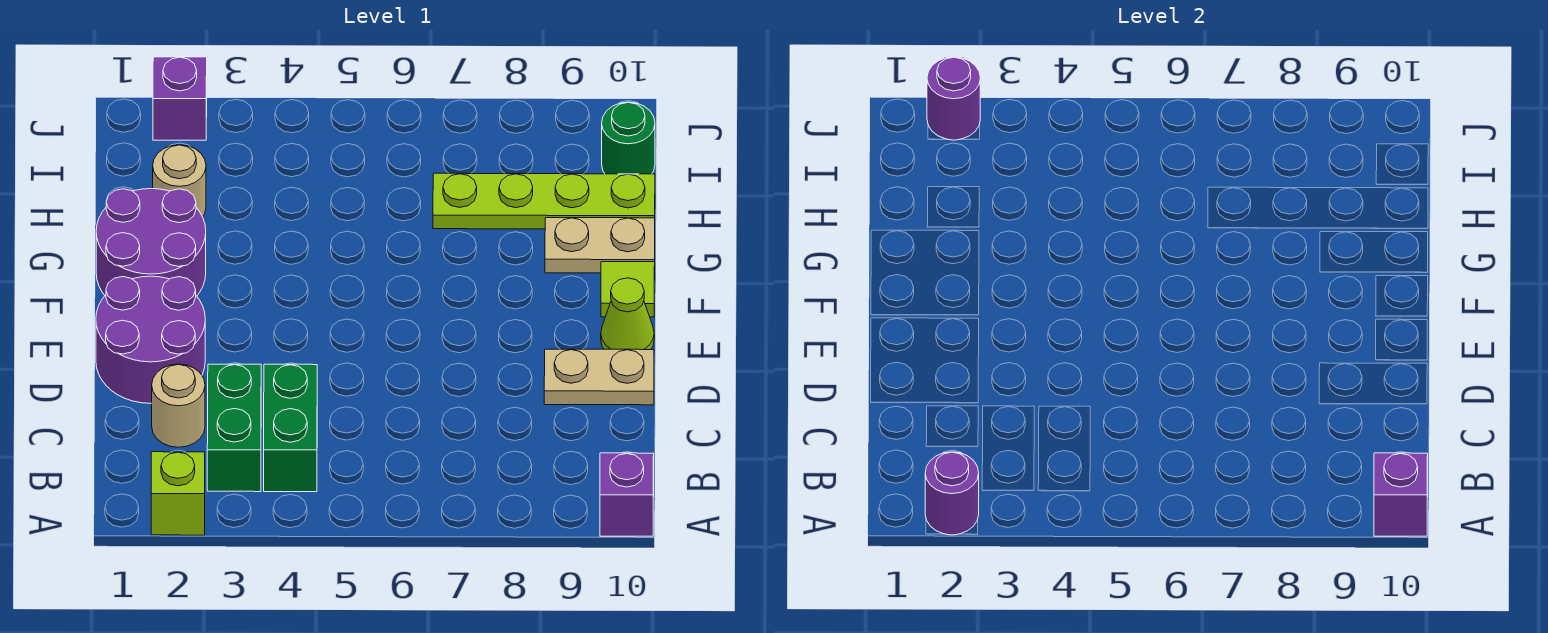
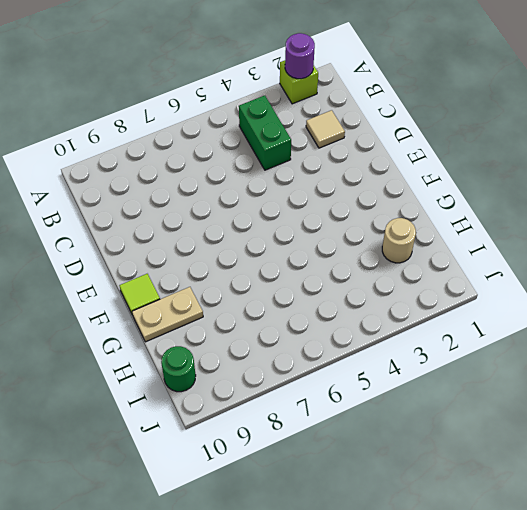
tan tile C2 level 1 -> tan round brick C2 level 1
none -> purple brick A10 level 1
none -> green brick B3:C3 level 1
none -> purple round brick D1:E2 level 1

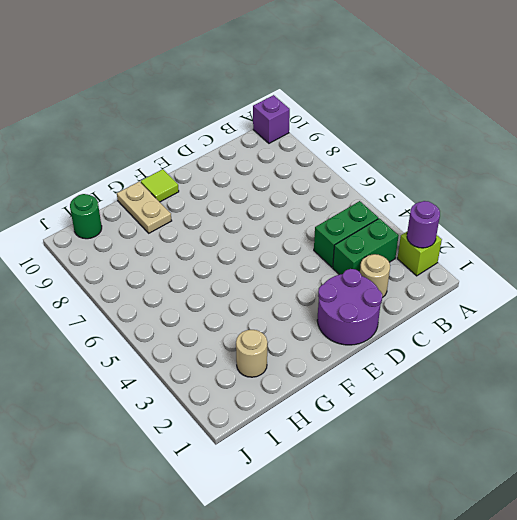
none -> tan plate D9:D10 level 1
none -> lime cone E10 level 1
none -> purple round brick F1:G2 level 1

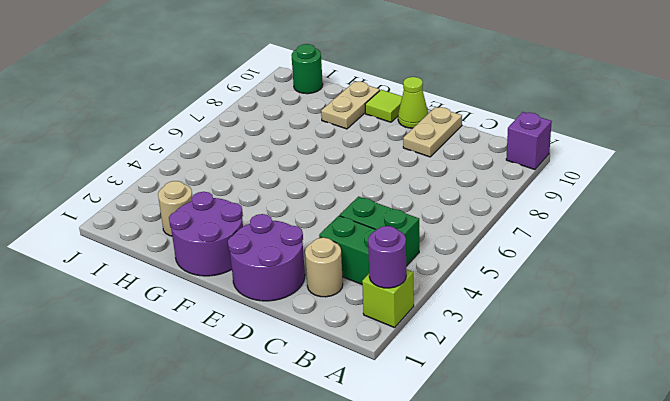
none -> lime plate H7:H10 level 1
none -> purple brick J2 level 1
none -> purple brick A10 level 2

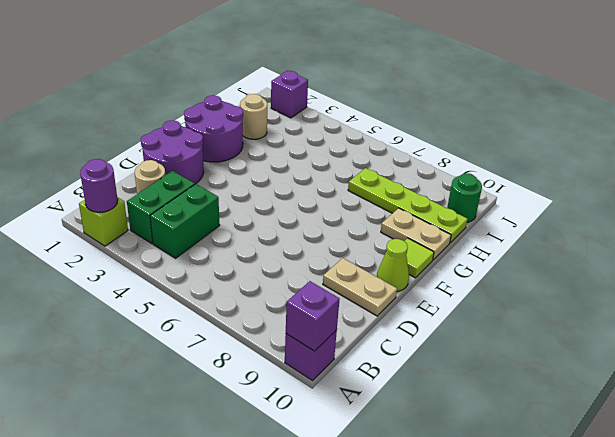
none -> purple round brick J2 level 2

